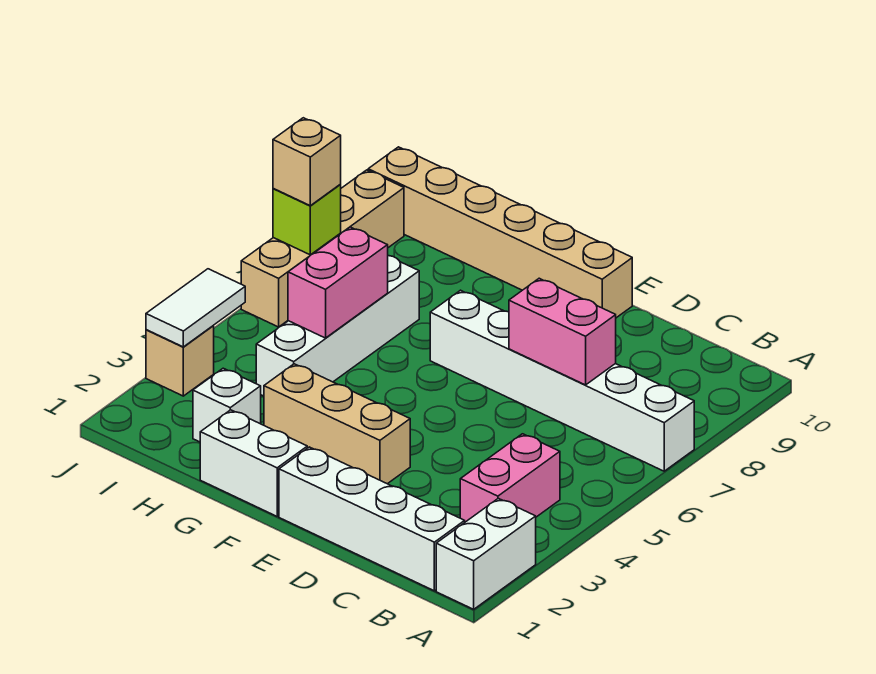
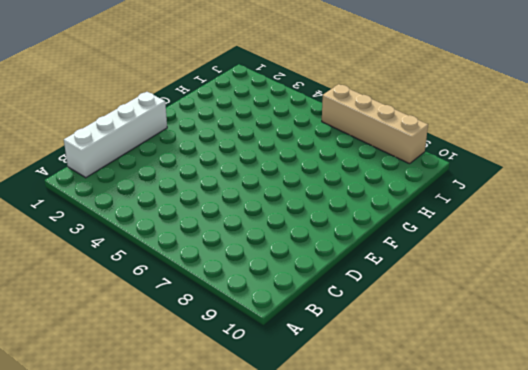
none -> white brick A1:A2 level 1
none -> white brick A7:F7 level 1
none -> pink brick B3:B4 level 1

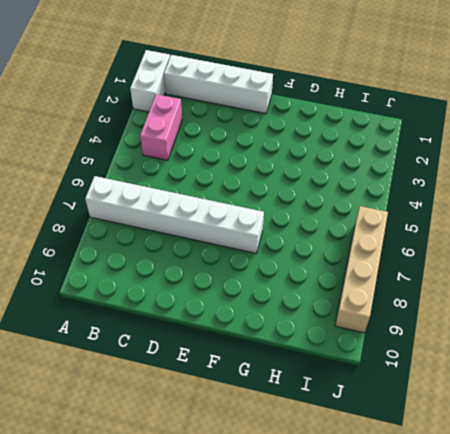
none -> tan brick E3:G3 level 1
none -> tan brick E10:J10 level 1
none -> white brick F1:G1 level 1

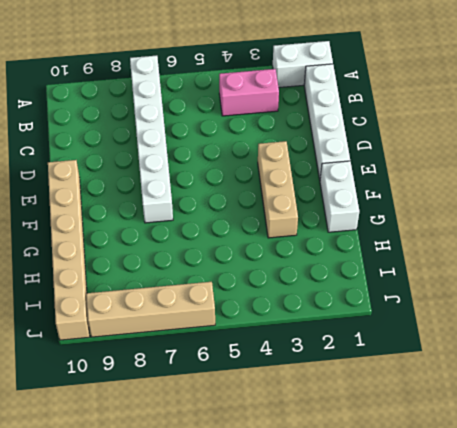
none -> white brick H2 level 1
none -> white brick H4:H7 level 1
none -> tan brick J3 level 1

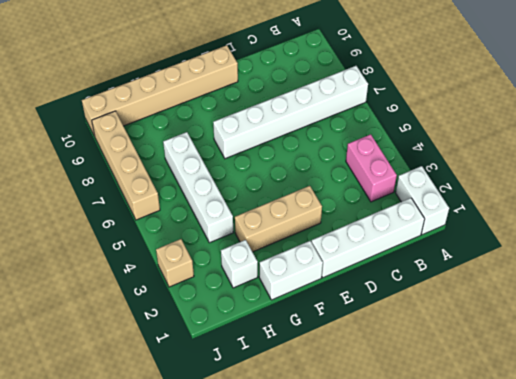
none -> pink brick C7:D7 level 2
none -> pink brick H5:H6 level 2
none -> white tile J3:J4 level 2

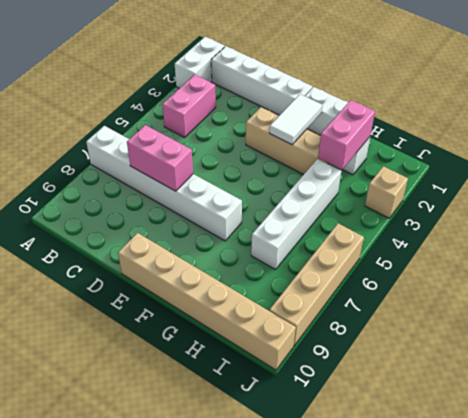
white tile F2:F3 level 2 -> white tile J3:J4 level 2
pink brick H2:H3 level 2 -> pink brick H5:H6 level 2
none -> lime brick J7 level 2
none -> tan brick J7 level 3

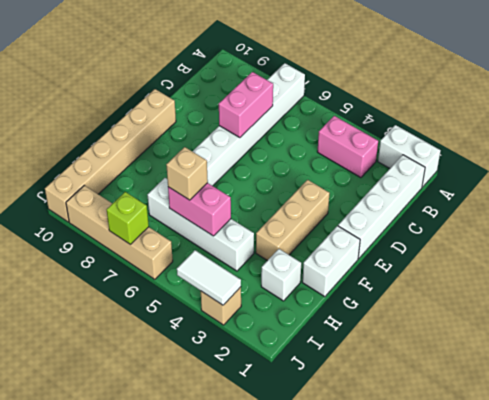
tan brick H6 level 3 -> tan brick J7 level 3

